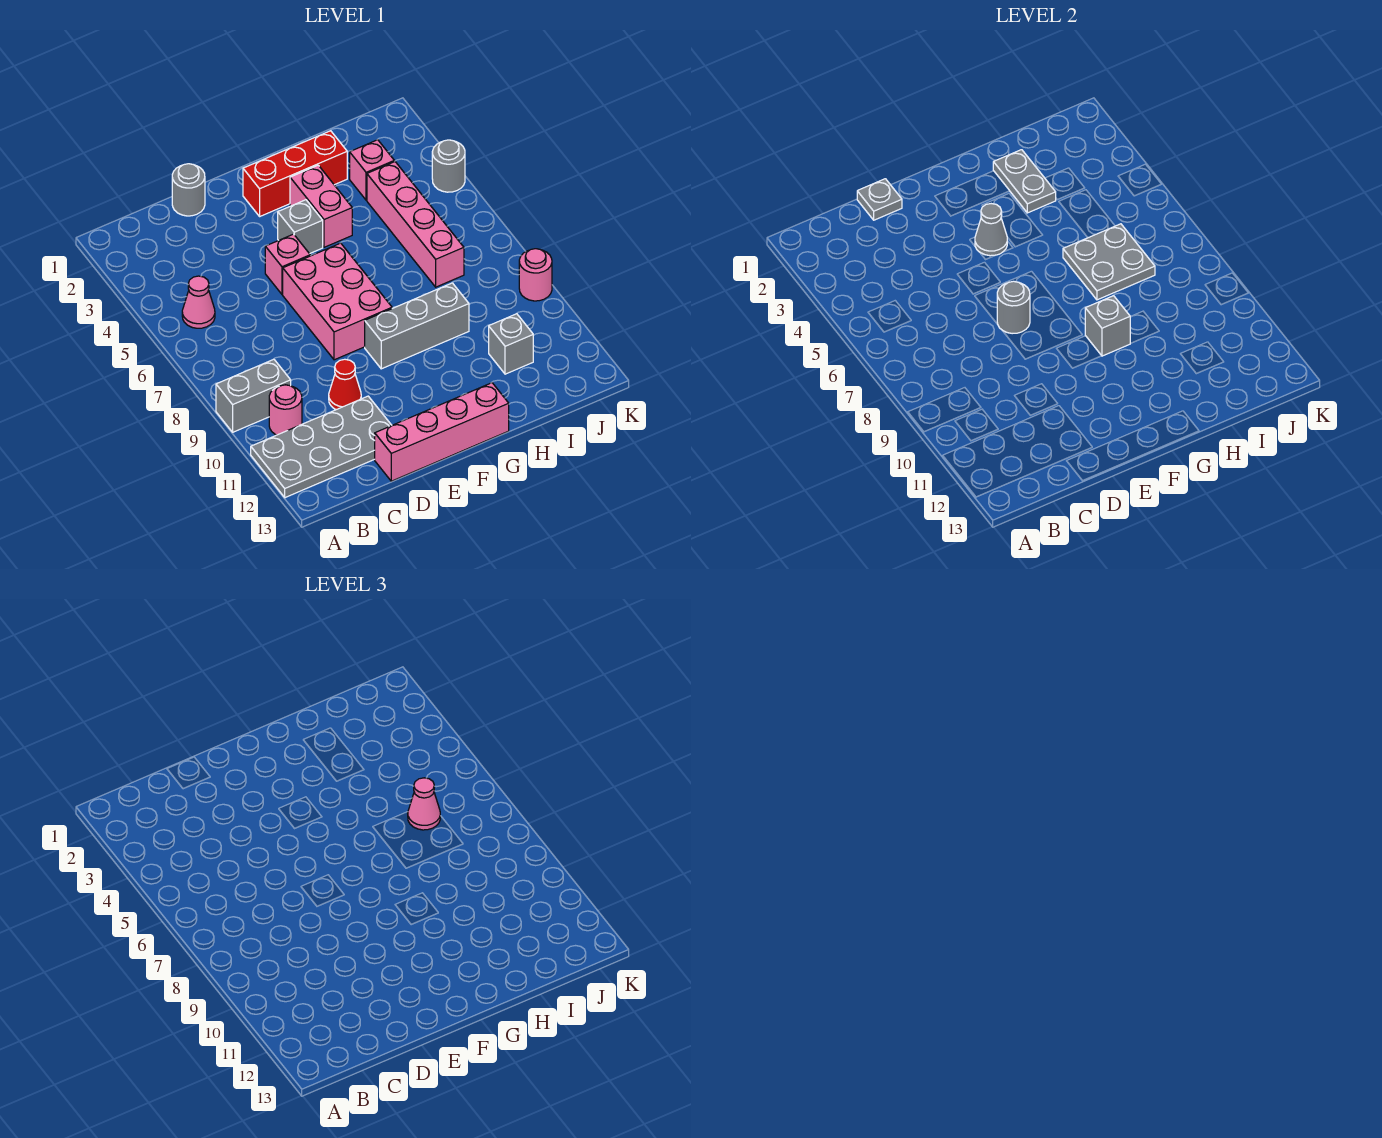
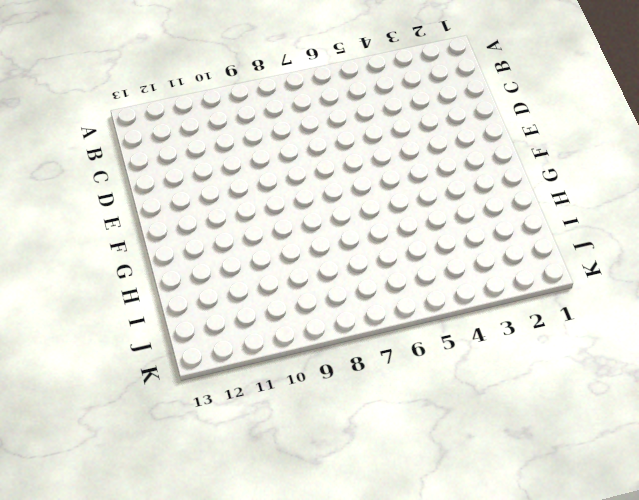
none -> grey brick A9:B9 level 1
none -> grey plate A11:D12 level 1
none -> pink cone B5 level 1

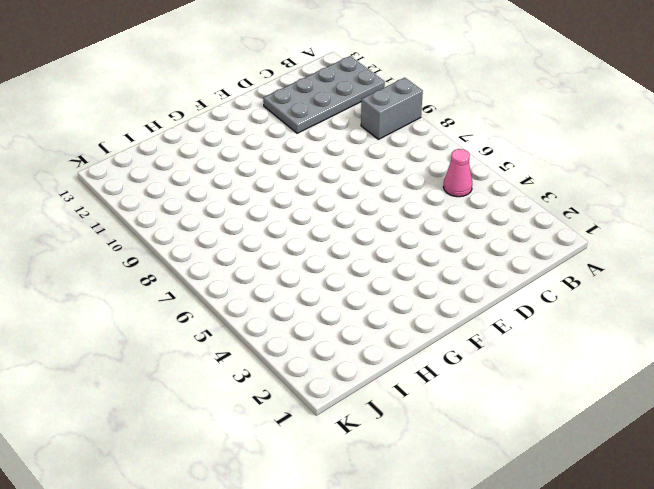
none -> pink round brick B10 level 1
none -> grey round brick D1 level 1
none -> red cone D10 level 1

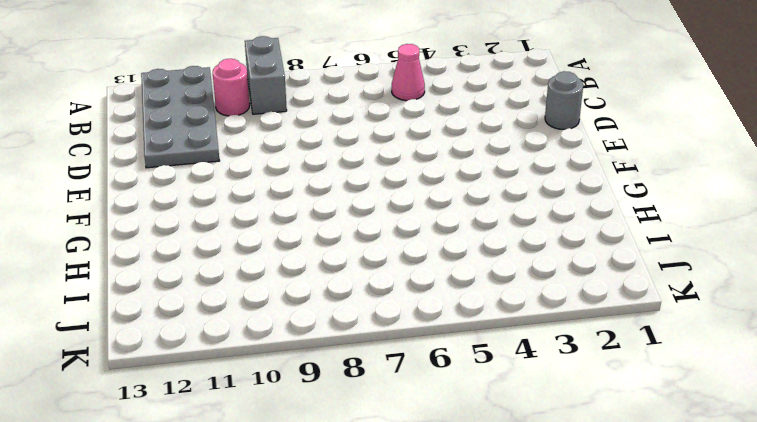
none -> red cone D10 level 1
none -> pink brick D13:G13 level 1
none -> pink brick E5 level 1

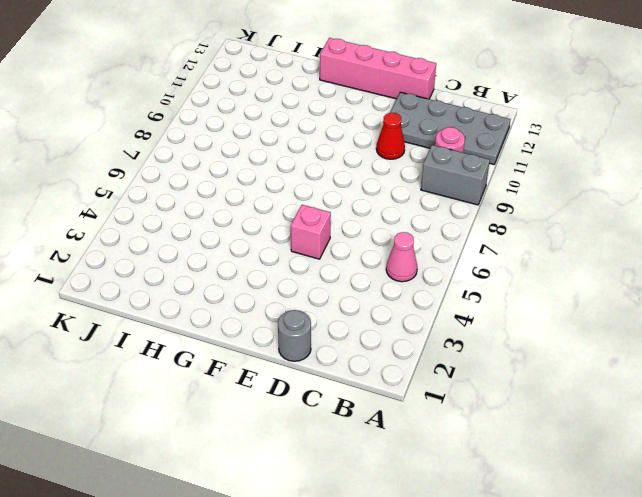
none -> pink brick E6:F8 level 1
none -> red brick F2:H2 level 1
none -> grey brick F4 level 1

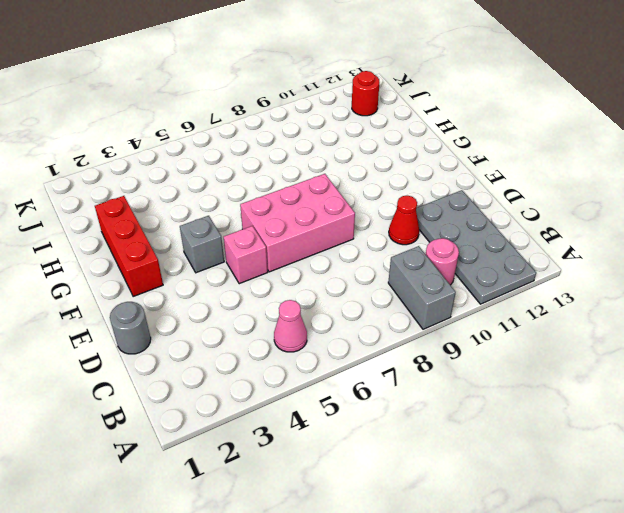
red round brick J12 level 1 -> none
none -> pink brick D13:G13 level 1
none -> grey brick F9:H9 level 1
none -> pink brick G3:G4 level 1

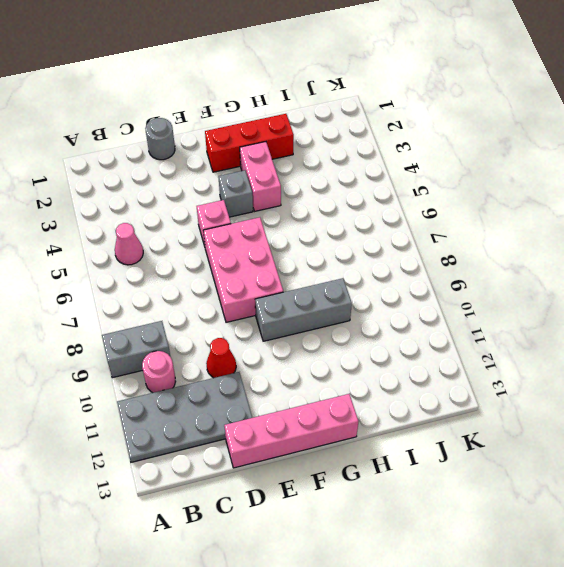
none -> pink brick I3 level 1
none -> pink brick I4:I7 level 1
none -> grey brick I11 level 1

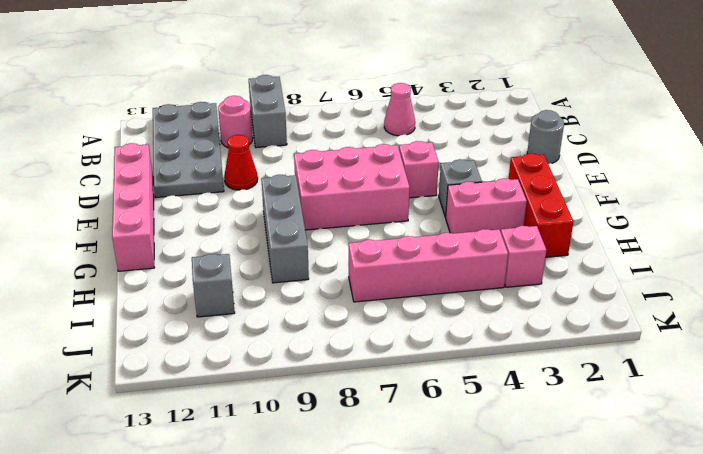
none -> grey round brick K4 level 1
none -> pink round brick K9 level 1
none -> grey plate D1 level 2

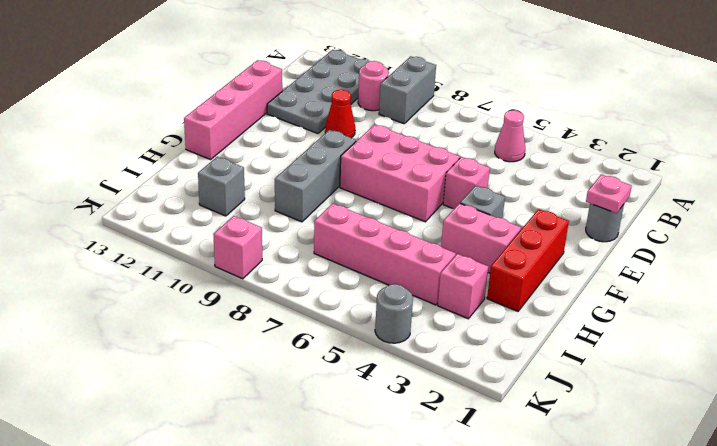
pink plate D1 level 2 -> grey plate D1 level 2
pink brick K9 level 1 -> pink round brick K9 level 1
none -> grey round brick E7 level 2
none -> grey cone F4 level 2
none -> grey brick G9 level 2

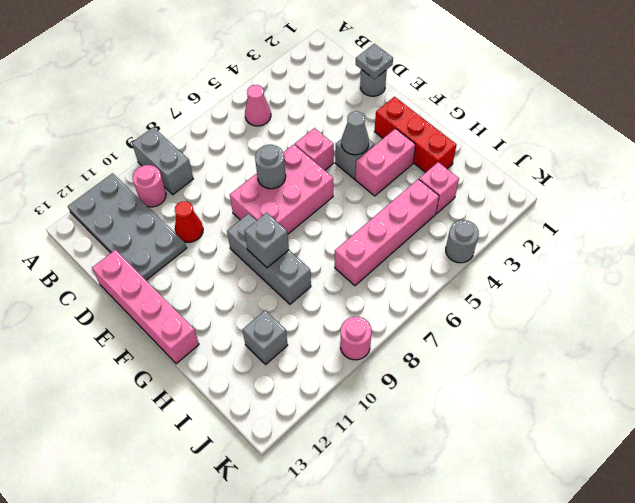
none -> grey plate H2:H3 level 2
none -> grey plate H6:I7 level 2
none -> pink cone I6 level 3

